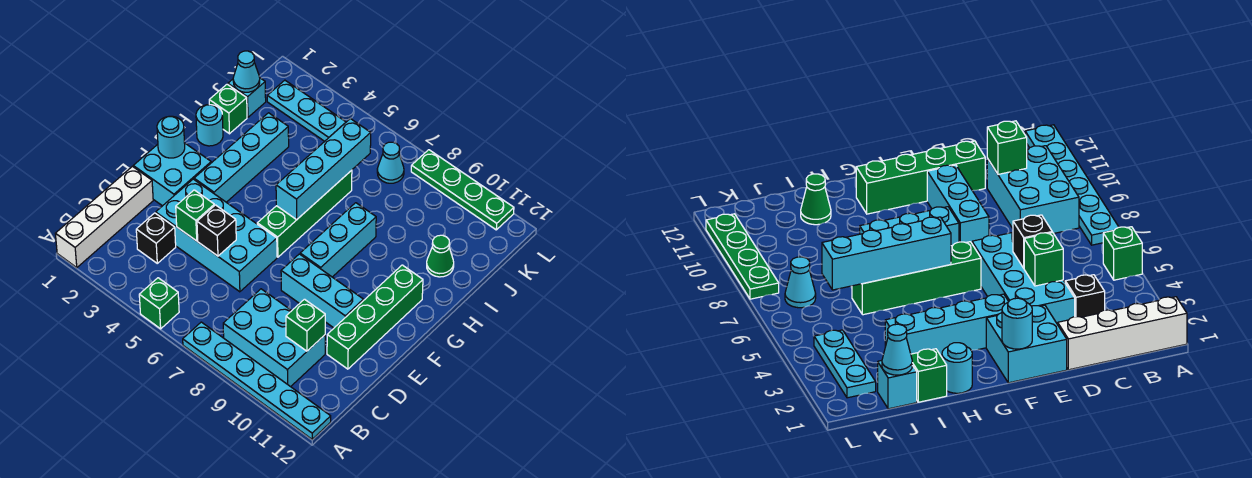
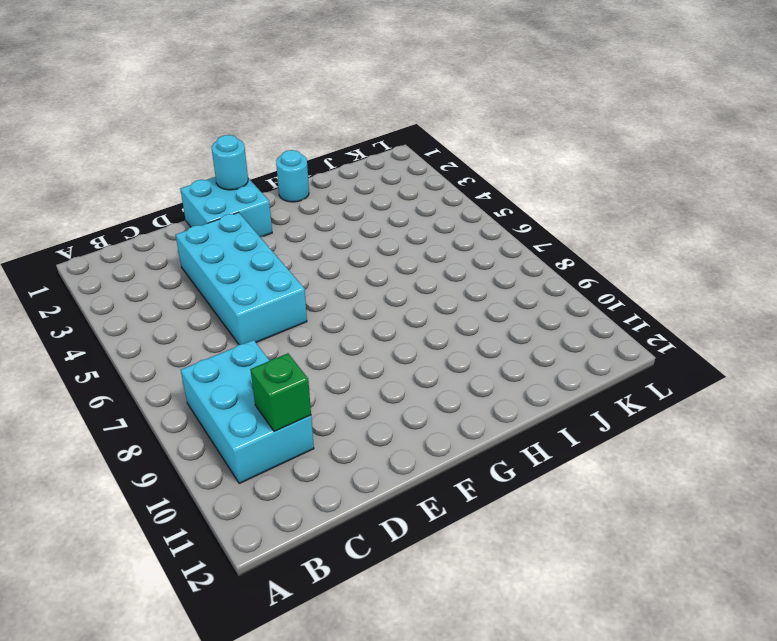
none -> white brick A1:D1 level 1
none -> green brick A5 level 1
none -> cyan plate A7:A12 level 1

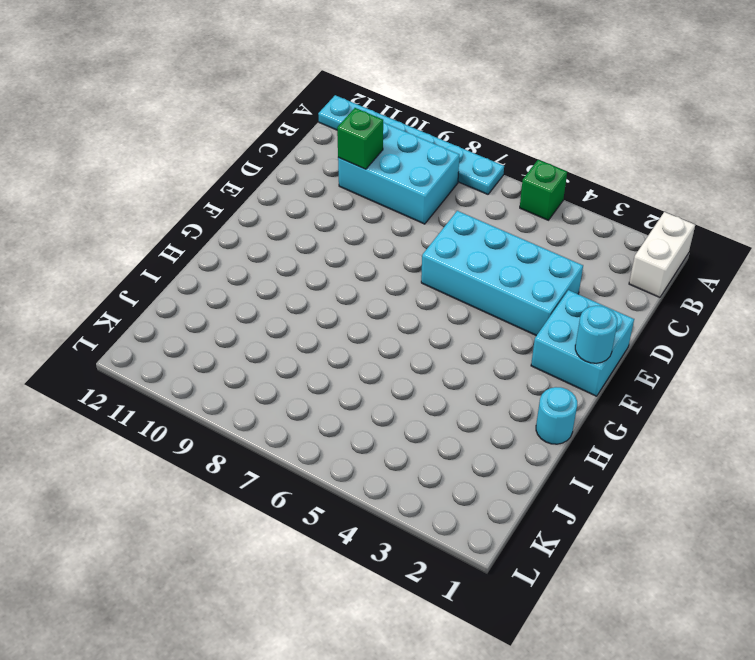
white brick A1:B1 level 1 -> white brick A1:D1 level 1
none -> black brick C3 level 1
none -> green brick D11:G11 level 1
none -> cyan brick E8:E10 level 1

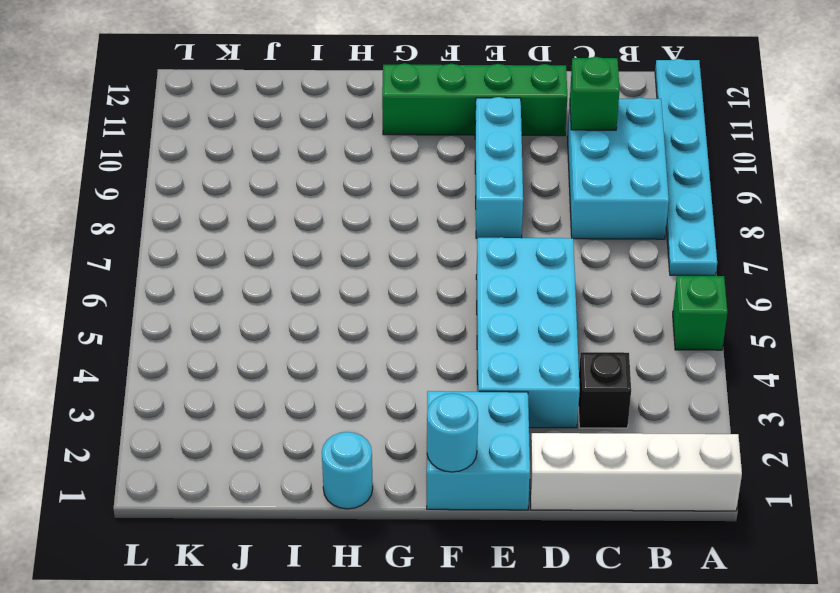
none -> cyan brick F3:I3 level 1
none -> green brick F6:I6 level 1
none -> cyan brick F8:H8 level 1

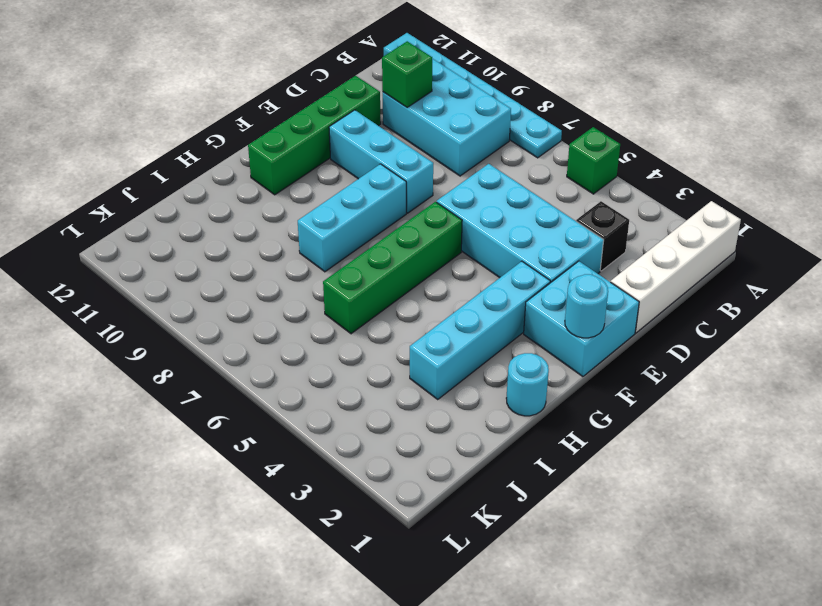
none -> green brick I1 level 1
none -> green cone I11 level 1
none -> cyan brick J1 level 1

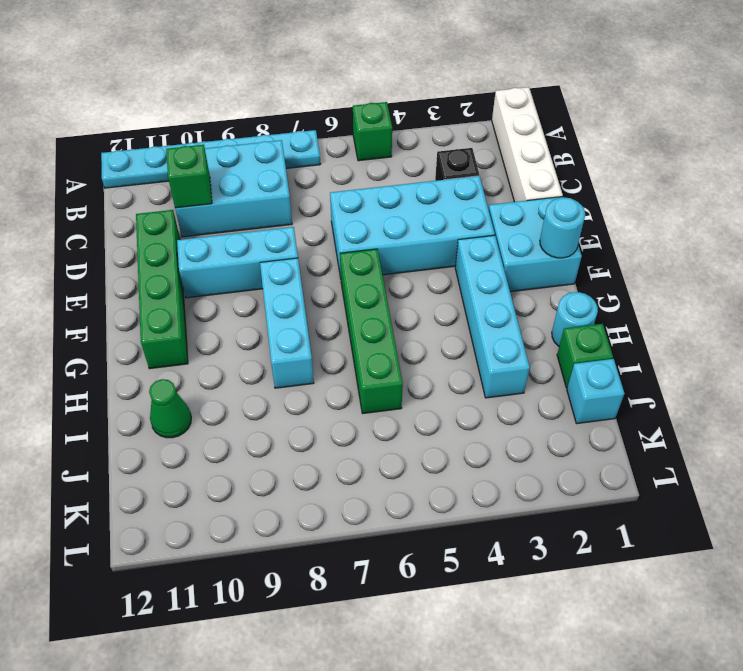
none -> cyan plate K2:K4 level 1
none -> cyan cone K7 level 1
none -> green plate L8:L11 level 1

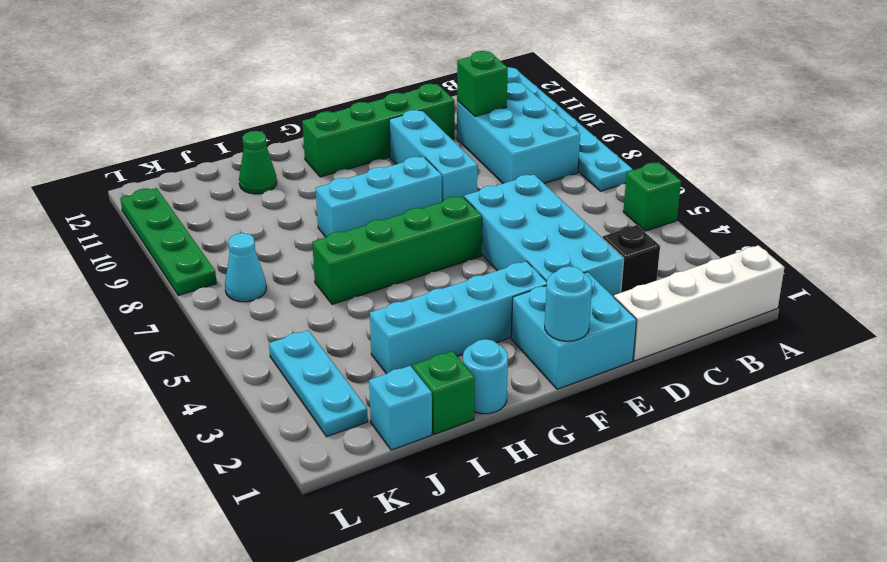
none -> green brick D4 level 2
none -> black brick D5 level 2
none -> cyan brick G6:J6 level 2

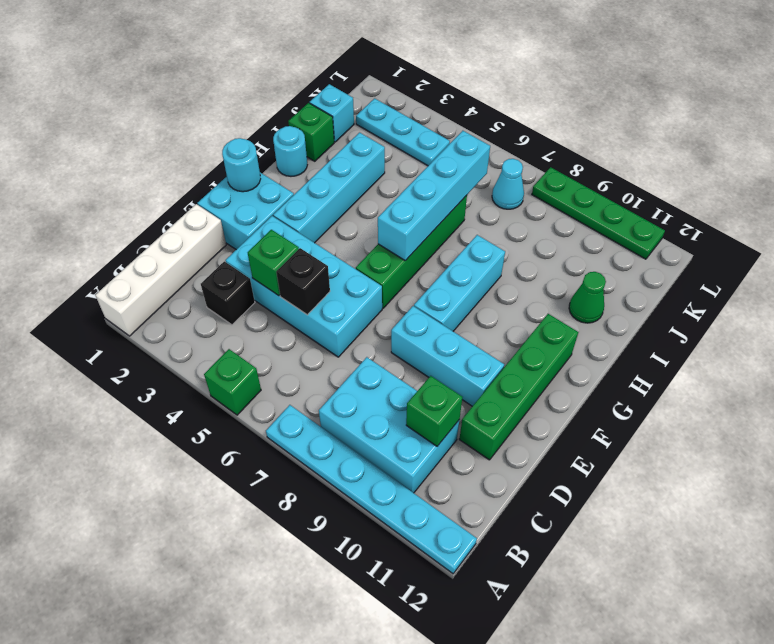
none -> cyan cone J1 level 2

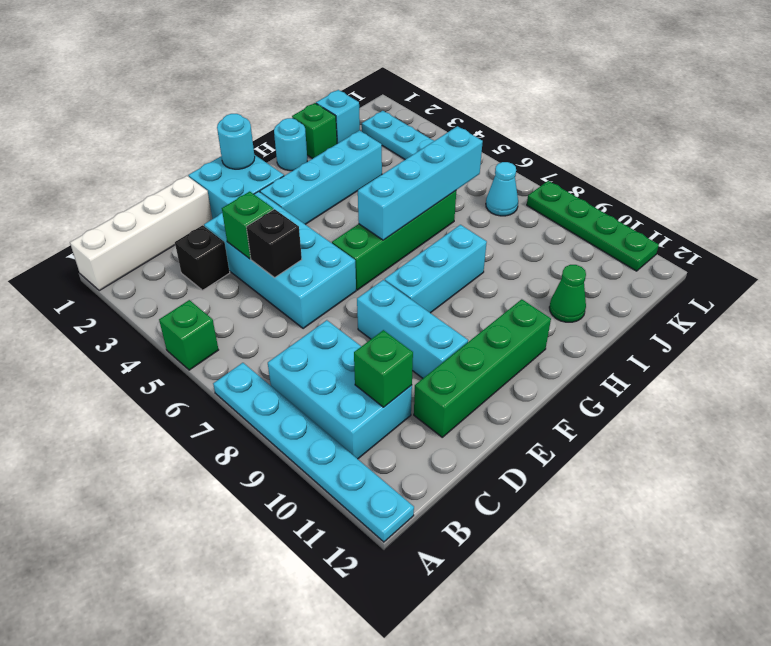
none -> cyan cone J1 level 2

